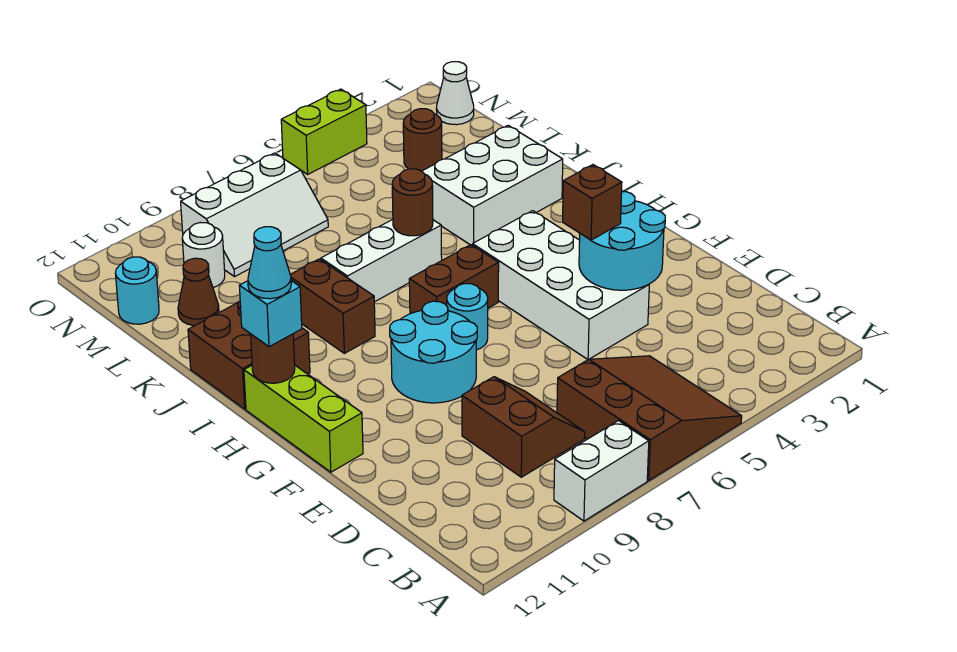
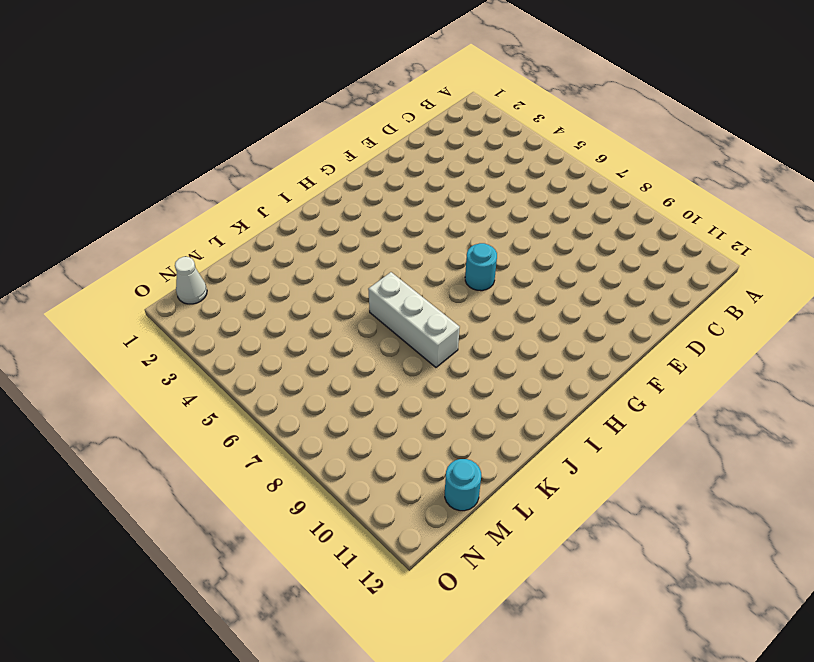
none -> brown slope A5:C7 level 1 top 7
none -> white brick A8:A9 level 1
none -> brown slope C8:D9 level 1 top 9

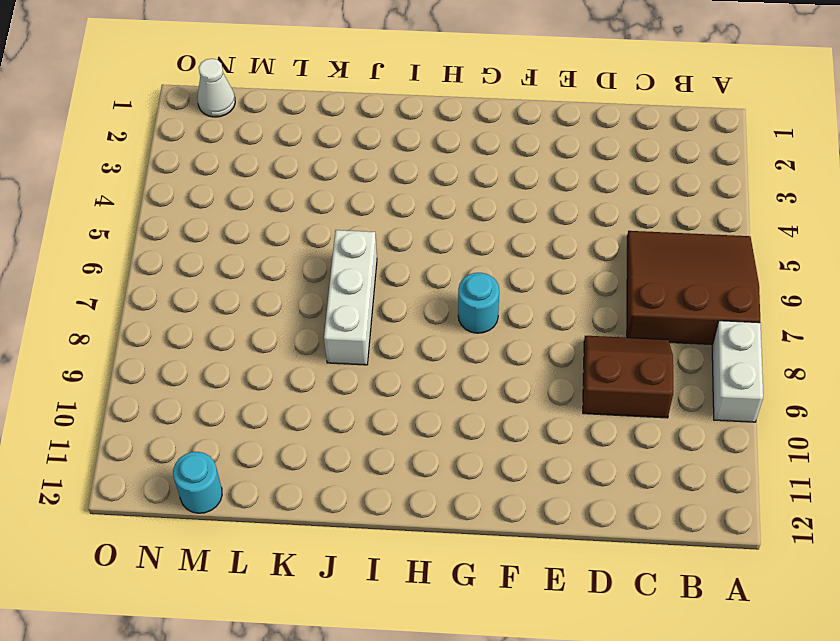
none -> white brick E4:H5 level 1
none -> cyan round brick F8:G9 level 1
none -> lime brick F12:H12 level 1

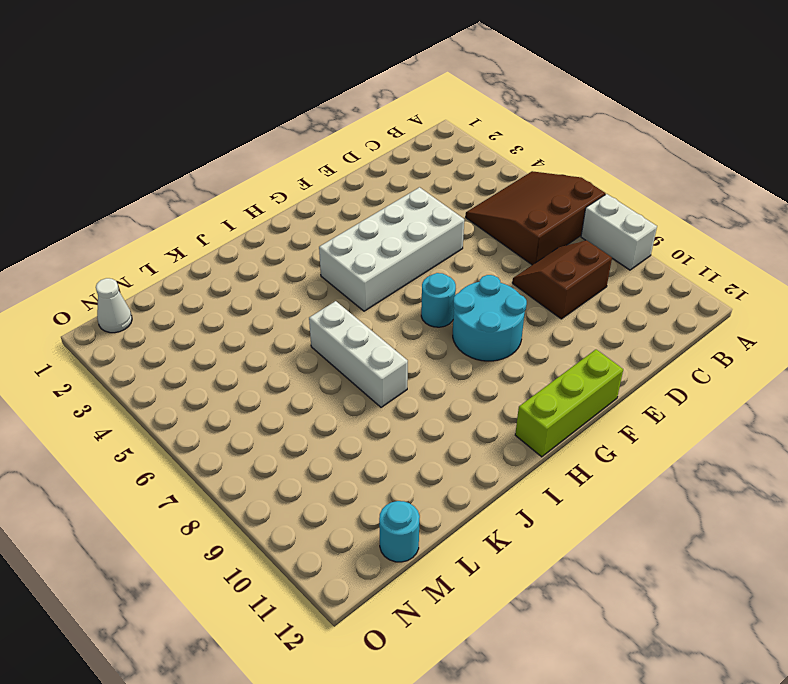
none -> brown brick H6:H7 level 1
none -> brown brick I9:J9 level 1
none -> brown brick I11:J12 level 1

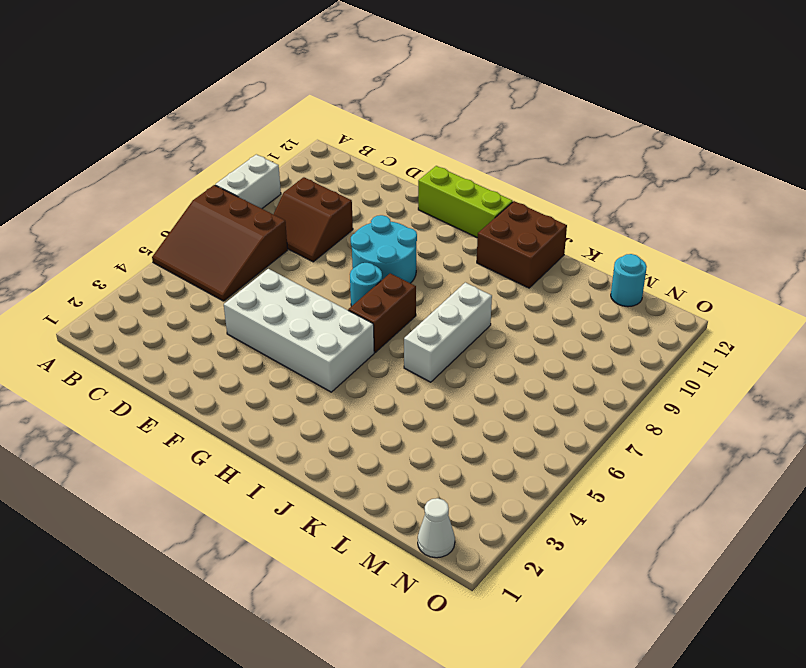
none -> brown brick I9:J9 level 1
none -> white brick J2:K4 level 1
none -> brown cone L11 level 1

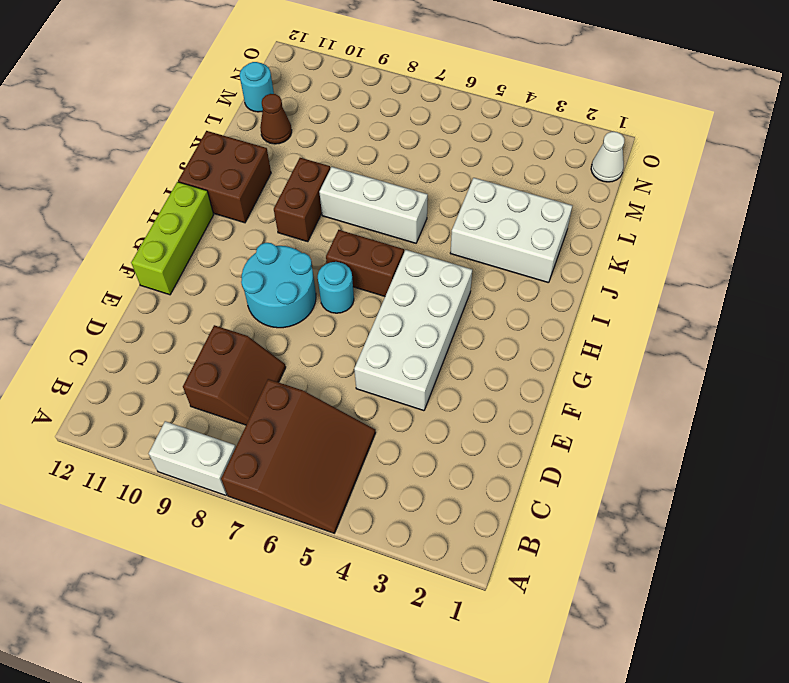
none -> brown round brick M3 level 1
none -> white slope M7:N9 level 1 top N
none -> white round brick M10 level 1

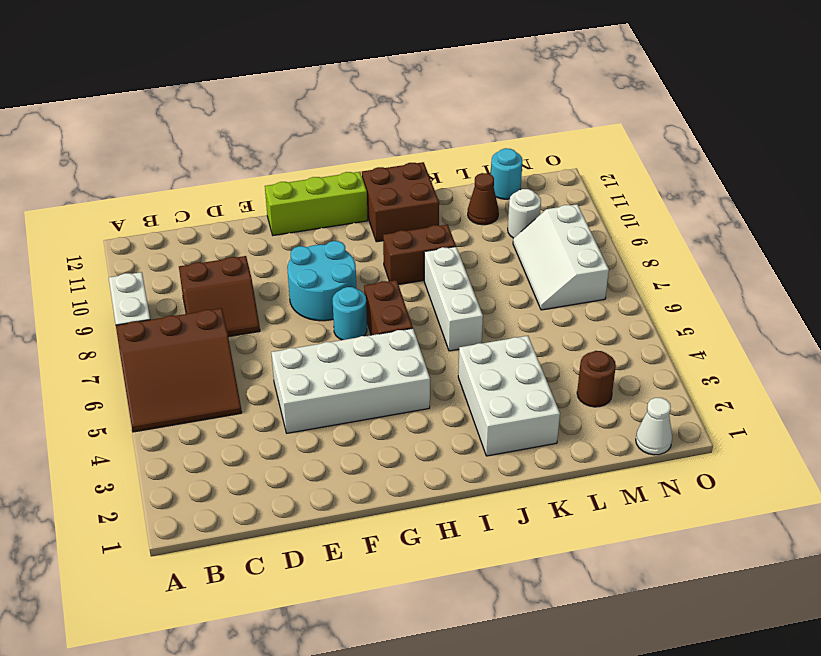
none -> lime brick O4:O5 level 1
none -> cyan round brick E3:F4 level 2
none -> brown round brick H12 level 2

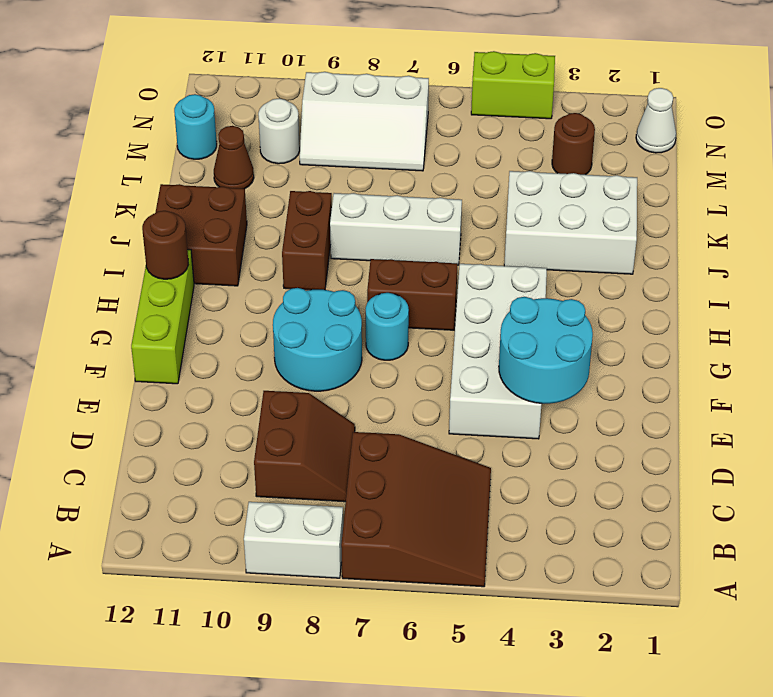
none -> brown round brick J6 level 2
none -> brown brick F4 level 3
none -> cyan brick H12 level 3

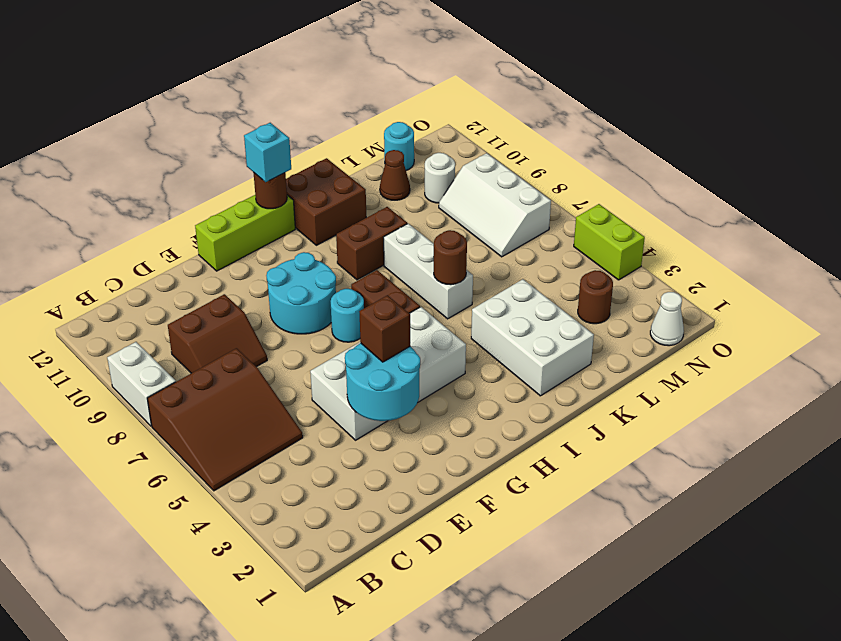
none -> cyan cone H12 level 4

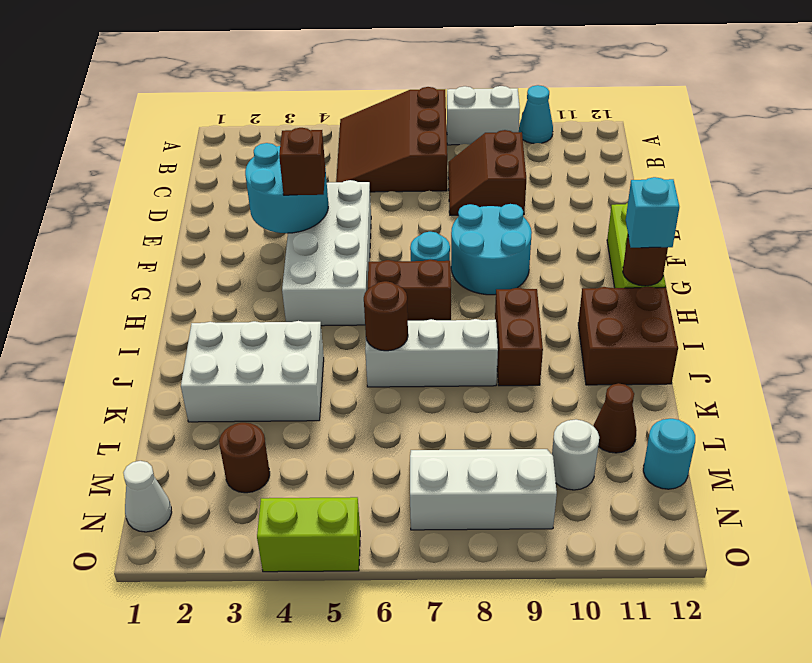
cyan cone A10 level 1 -> cyan cone H12 level 4

